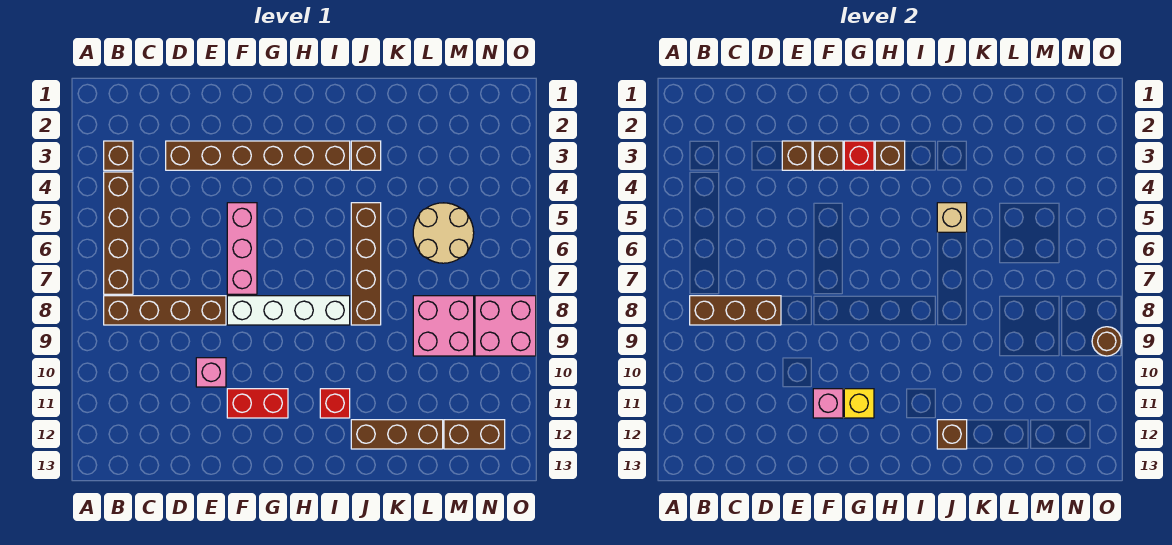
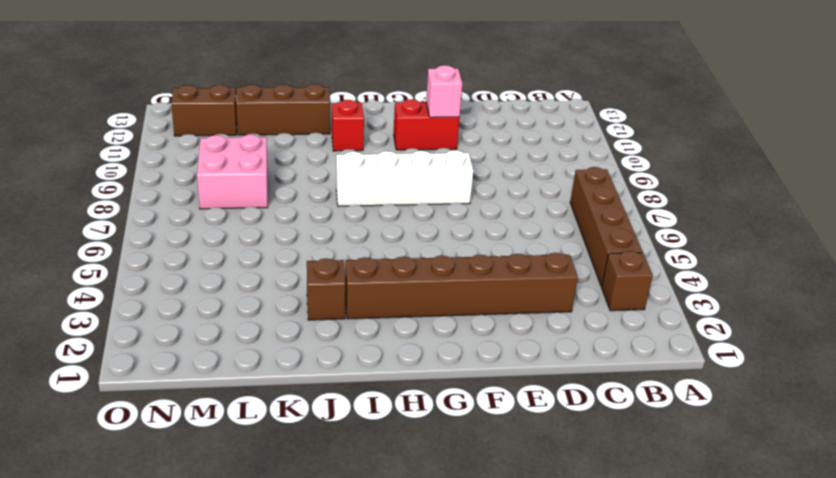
none -> brown brick B8:E8 level 1
none -> pink brick E10 level 1
none -> pink brick F5:F7 level 1

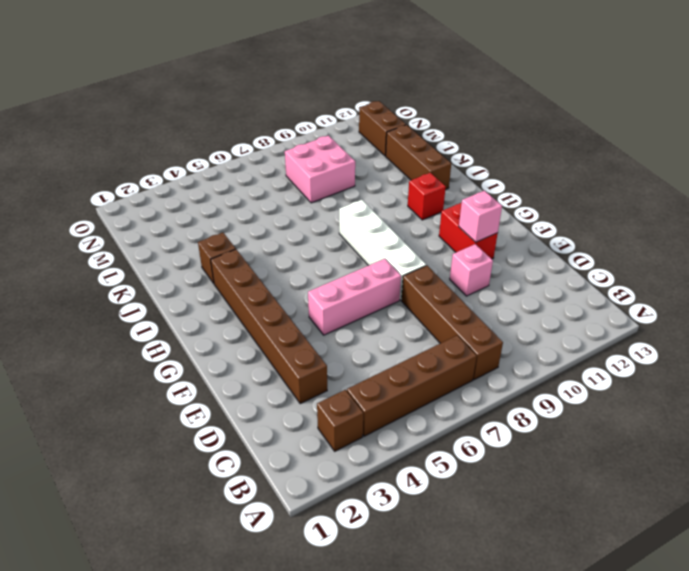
none -> brown brick J5:J8 level 1
none -> tan round brick L5:M6 level 1
none -> pink brick N8:O9 level 1

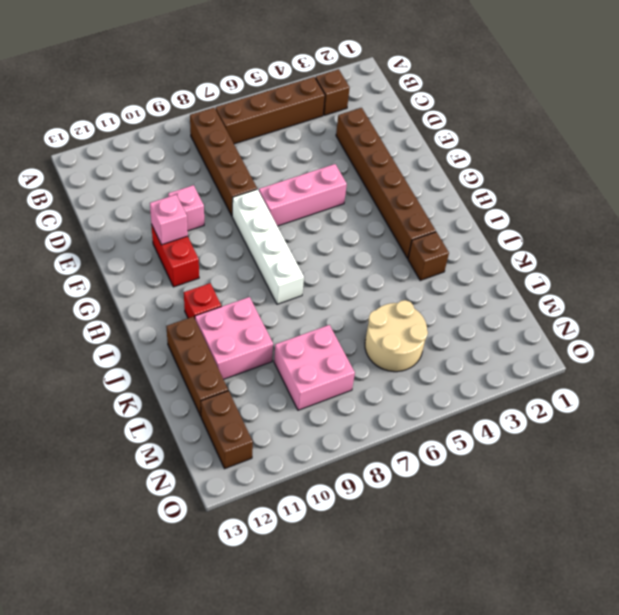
pink brick J10:K11 level 1 -> pink brick N8:O9 level 1
none -> brown brick J5:J8 level 1
none -> brown brick B8:D8 level 2
none -> brown brick E3 level 2

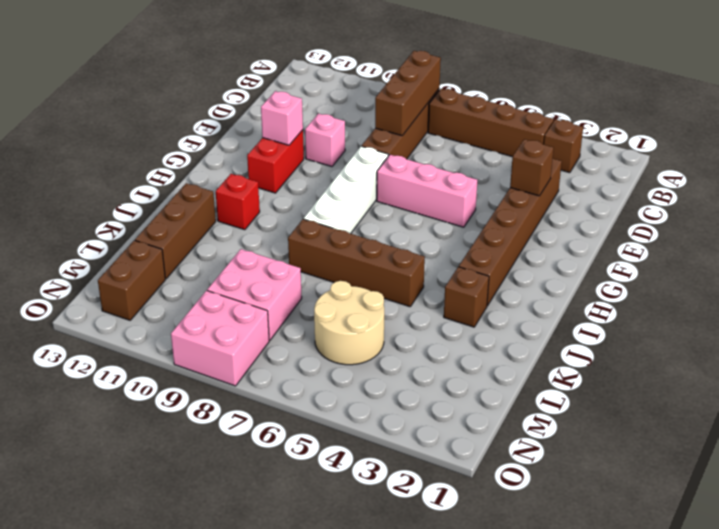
none -> brown brick F3 level 2
none -> red brick G3 level 2
none -> yellow brick G11 level 2

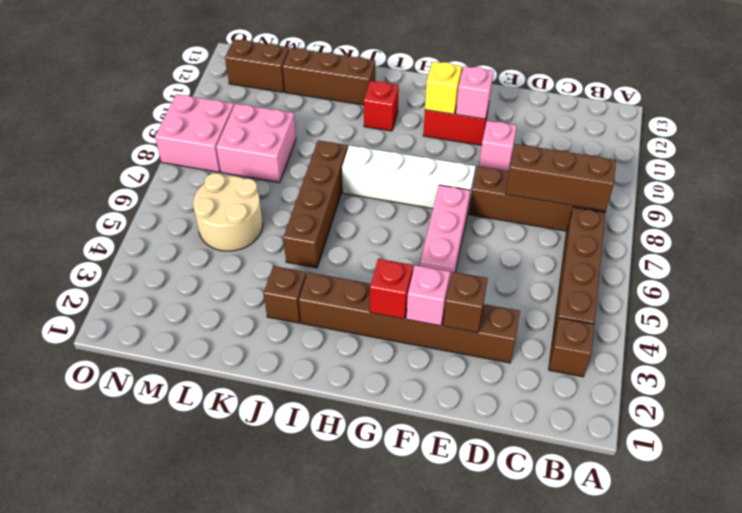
pink brick F3 level 2 -> brown brick F3 level 2
none -> brown brick H3 level 2
none -> tan brick J5 level 2
none -> brown brick J12 level 2

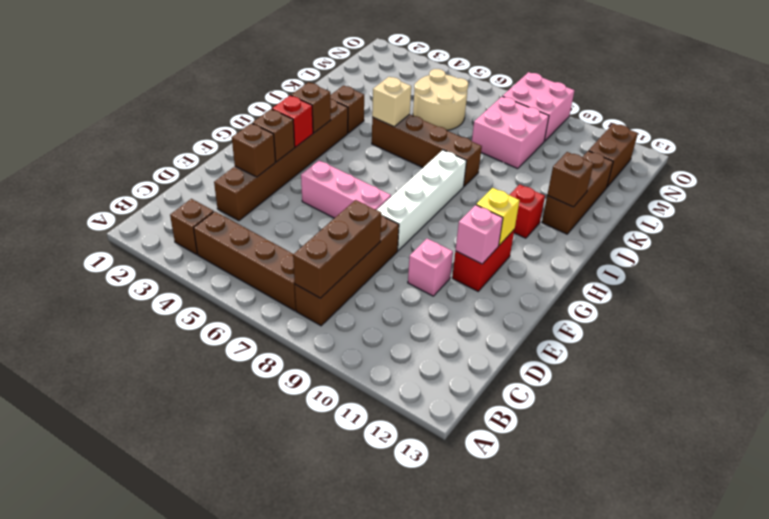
none -> brown round brick O9 level 2

